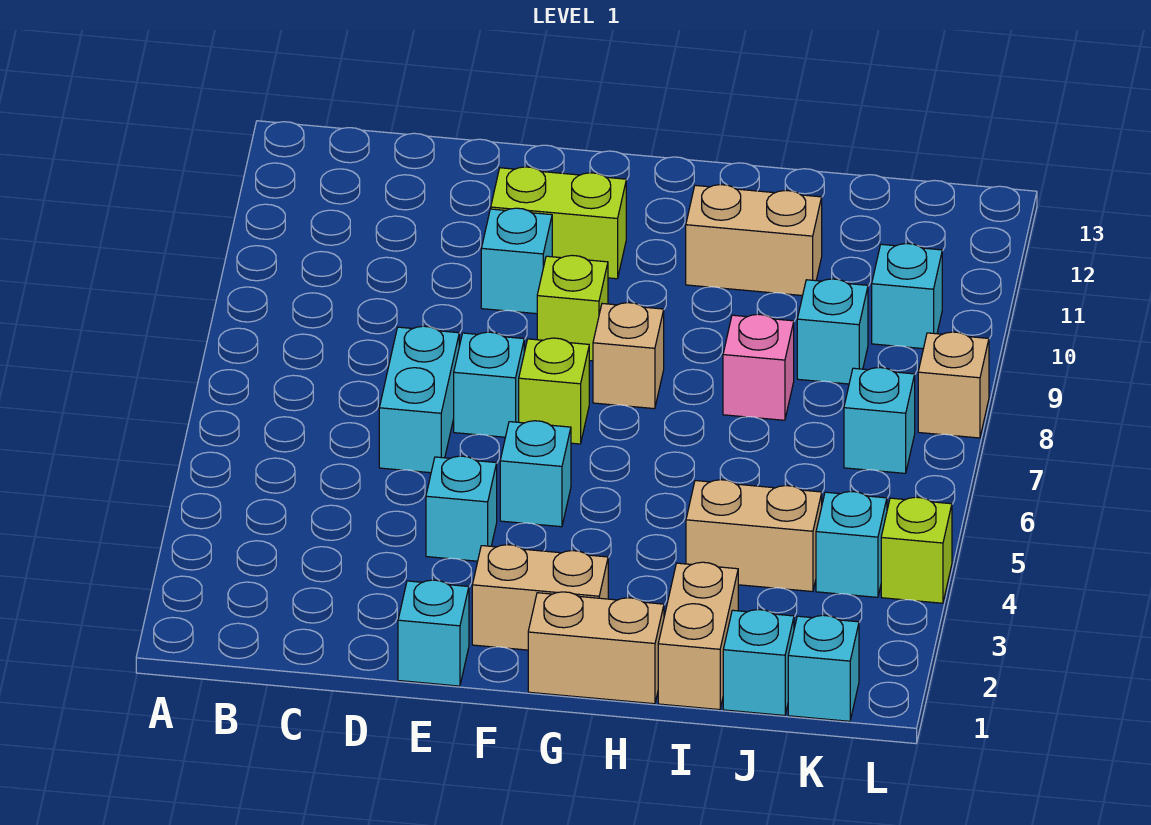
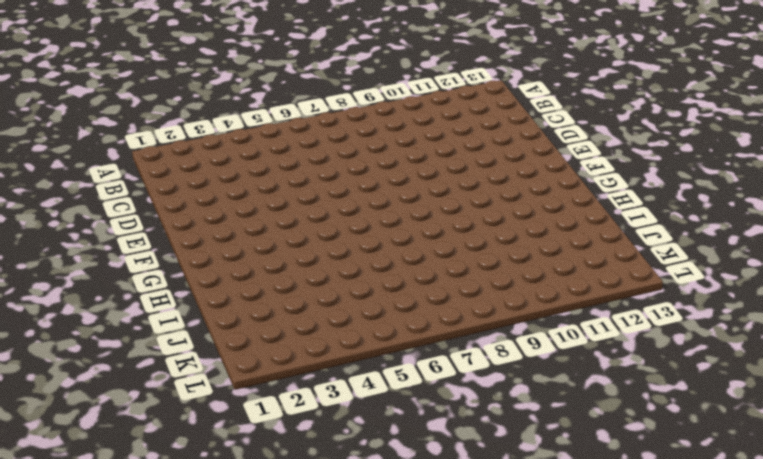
none -> cyan brick D6:D7 level 1
none -> cyan brick E1 level 1
none -> cyan brick E4 level 1

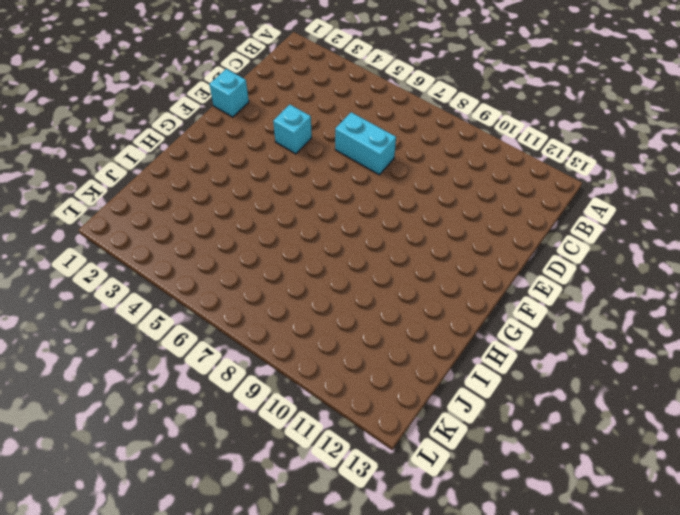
none -> cyan brick E7 level 1
none -> cyan brick E10 level 1
none -> lime brick E11:F11 level 1

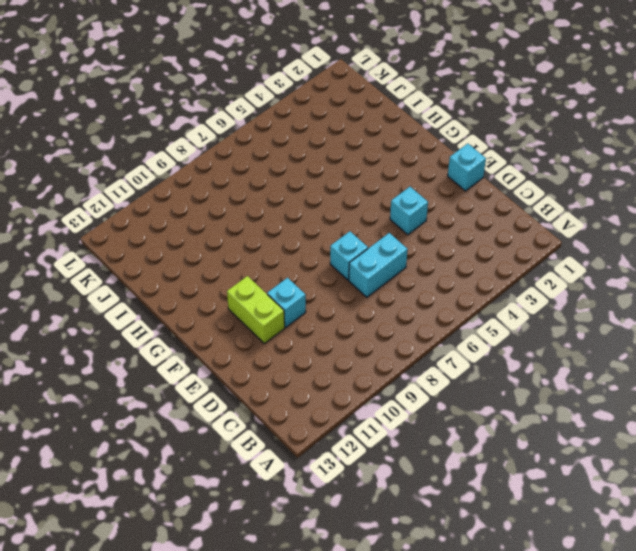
none -> tan brick F2:G2 level 1
none -> cyan brick F5 level 1
none -> lime brick F7 level 1

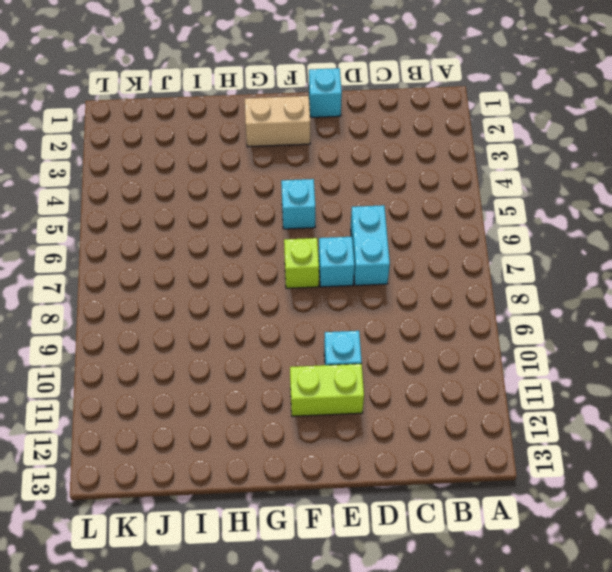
none -> cyan brick E4 level 1
none -> lime brick F9 level 1
none -> tan brick G1:H1 level 1

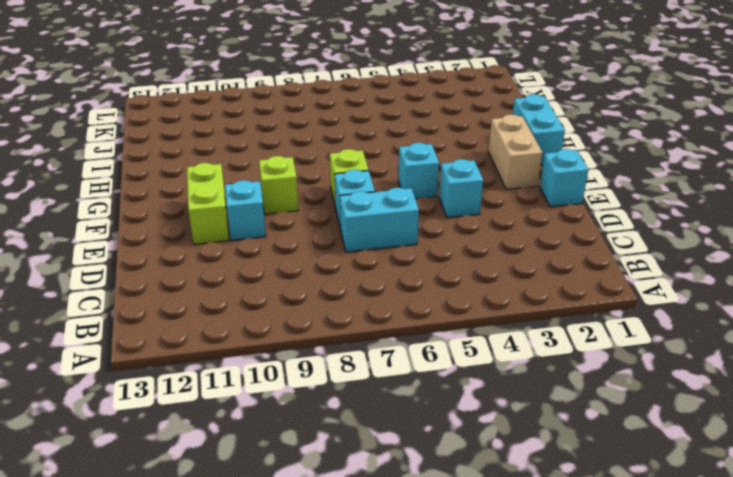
cyan brick G1:H1 level 1 -> tan brick G1:H1 level 1
none -> tan brick G8 level 1
none -> tan brick H11:I11 level 1
none -> tan brick I1:I2 level 1

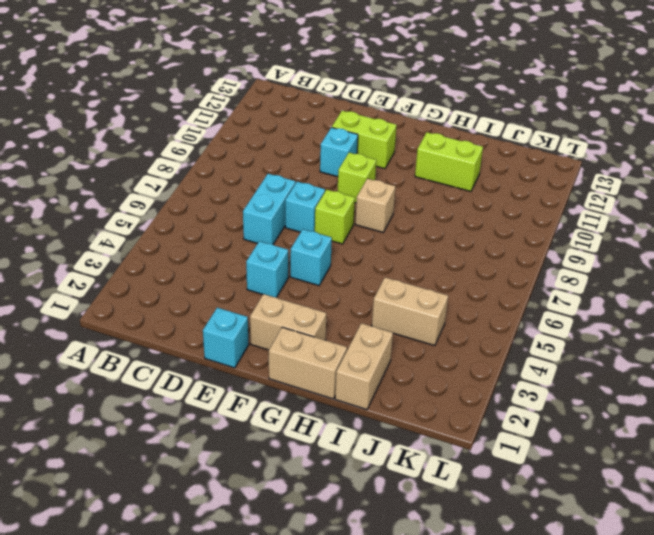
lime brick H11:I11 level 1 -> tan brick H11:I11 level 1
none -> pink brick I8 level 1
none -> cyan brick J1 level 1
none -> cyan brick J9 level 1

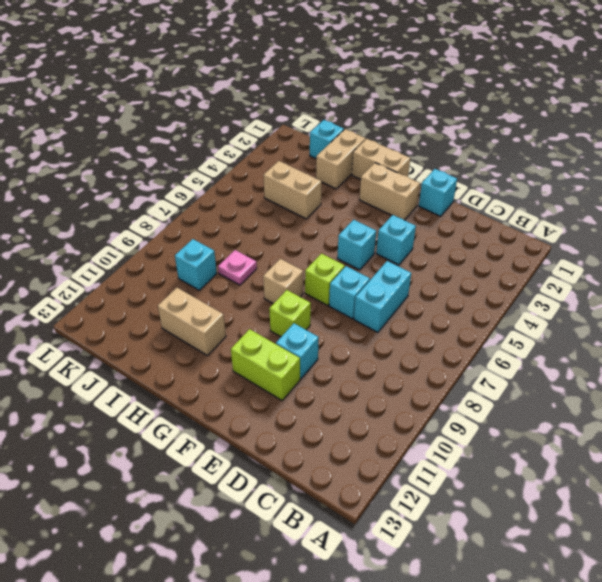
pink plate I8 level 1 -> pink brick I8 level 1
none -> cyan brick K1 level 1
none -> cyan brick K4 level 1
none -> cyan brick K7 level 1

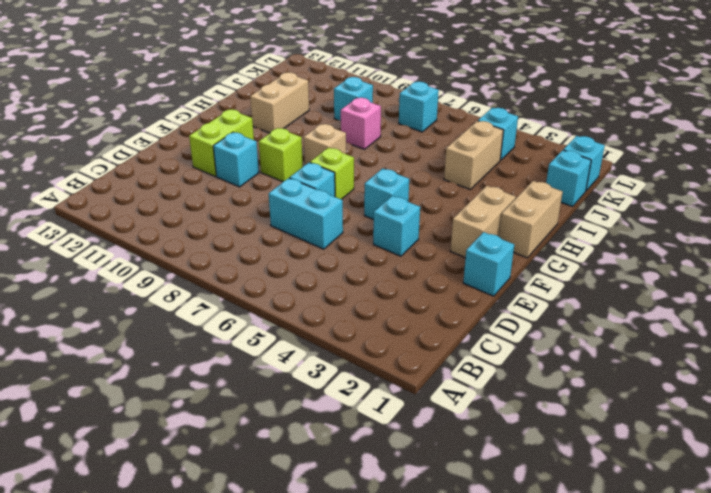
none -> tan brick I1:I2 level 1
none -> cyan brick K10 level 1
none -> lime brick L4 level 1

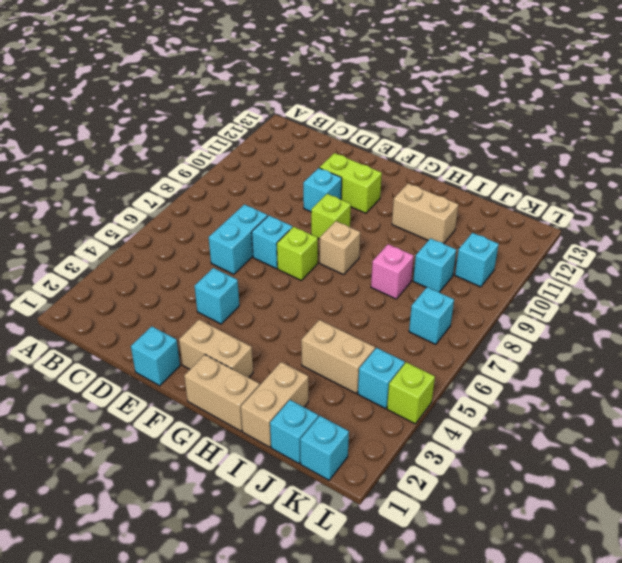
none -> cyan brick F5 level 1
none -> tan brick L8 level 1

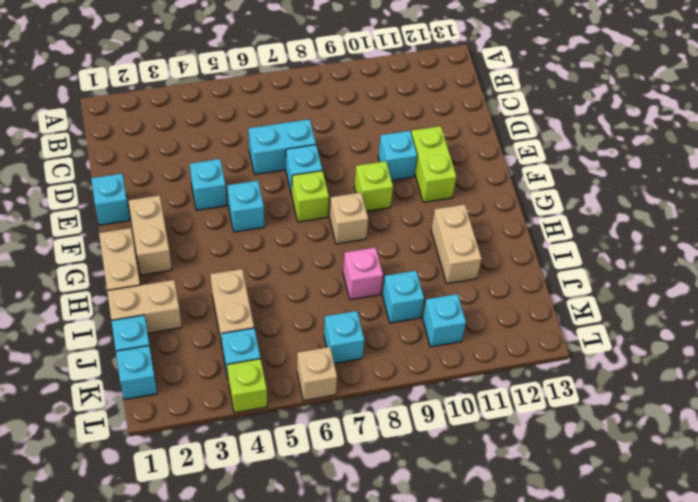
tan brick L6 level 1 -> tan brick L8 level 1

